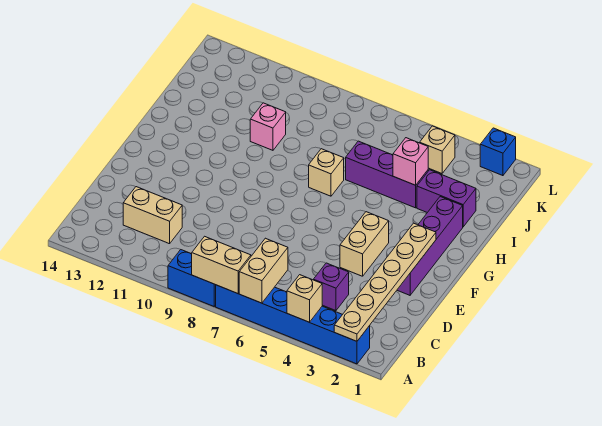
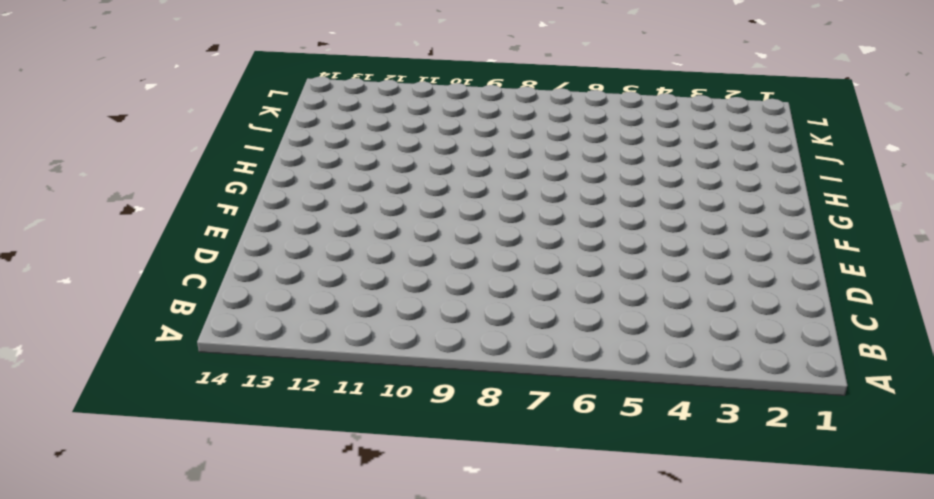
none -> blue brick A2:A7 level 1
none -> blue brick A8:A9 level 1
none -> purple brick C4 level 1

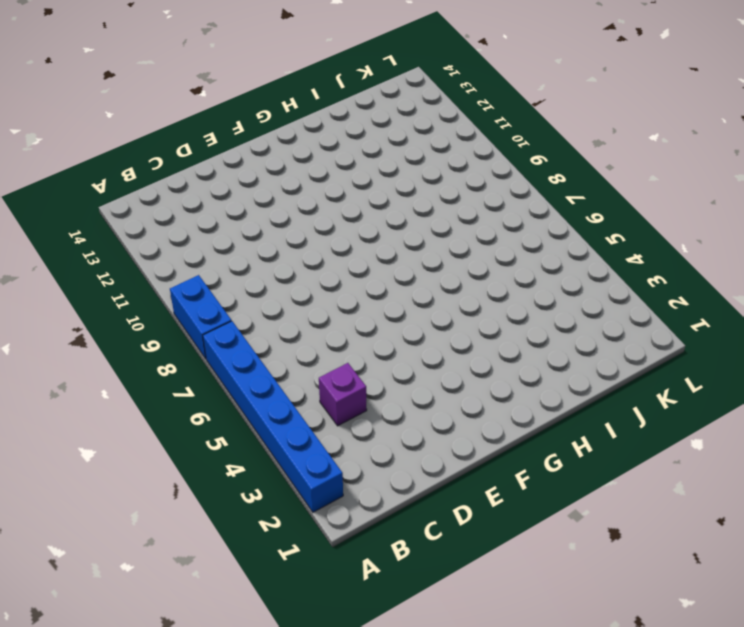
none -> tan brick C11:C12 level 1
none -> purple brick E2:H2 level 1
none -> tan brick E4:F4 level 1

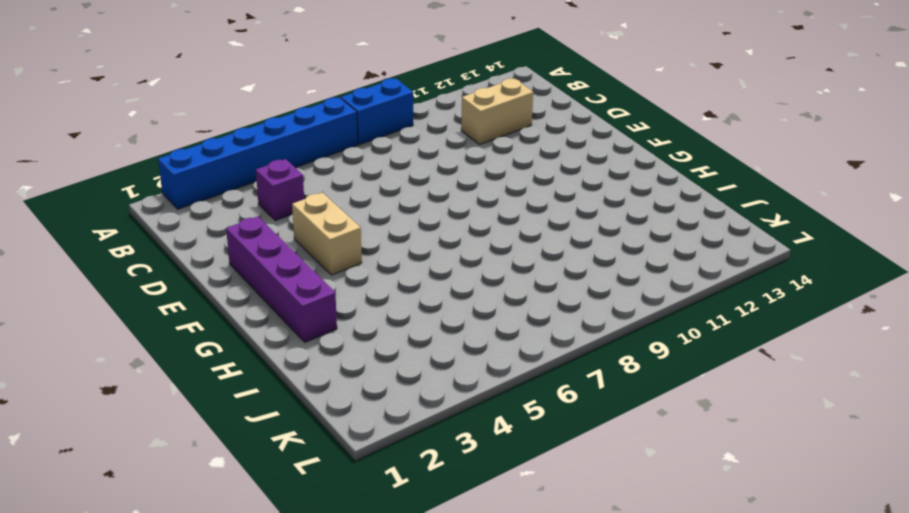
none -> tan brick H7 level 1
none -> purple brick I2:I3 level 1
none -> purple brick I4:I6 level 1

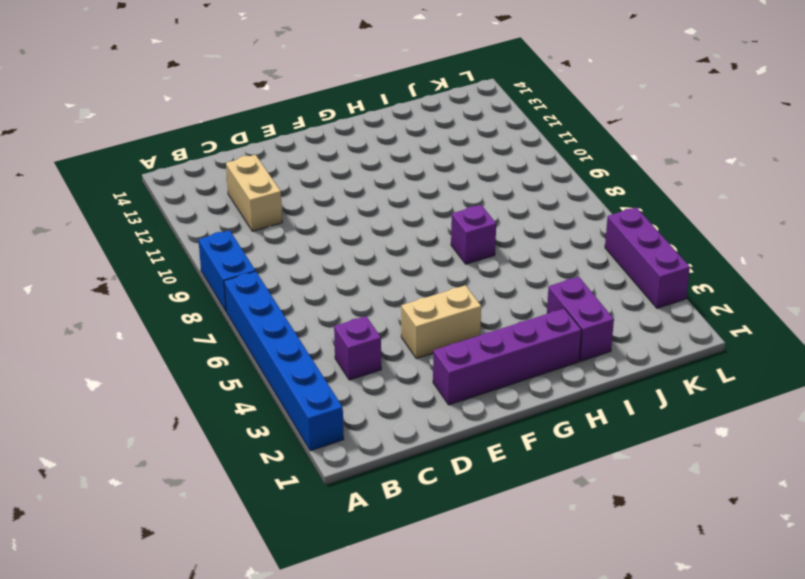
purple brick H7 level 1 -> tan brick H7 level 1
purple brick L3:L5 level 1 -> purple brick I4:I6 level 1
none -> pink brick I10 level 1
none -> tan brick K4 level 1
none -> blue brick L2 level 1

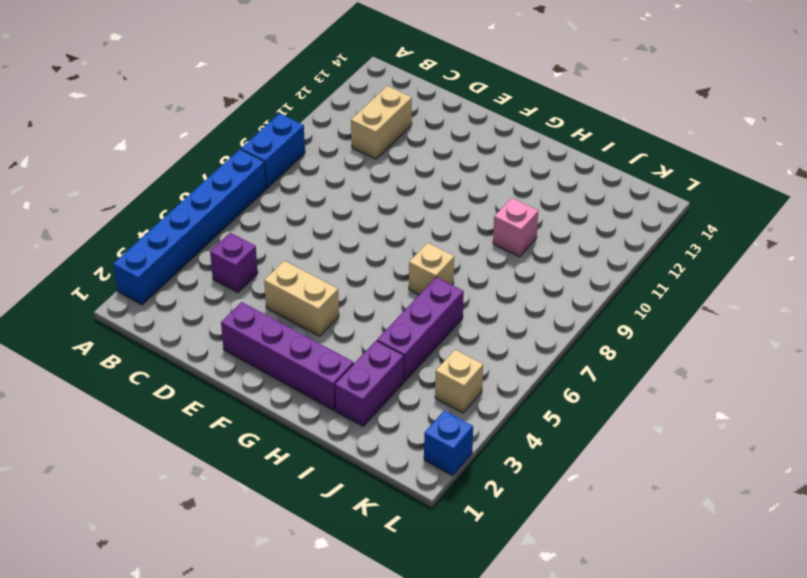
none -> tan plate A2:F2 level 2
none -> tan brick A4 level 2
none -> tan brick A6:B6 level 2

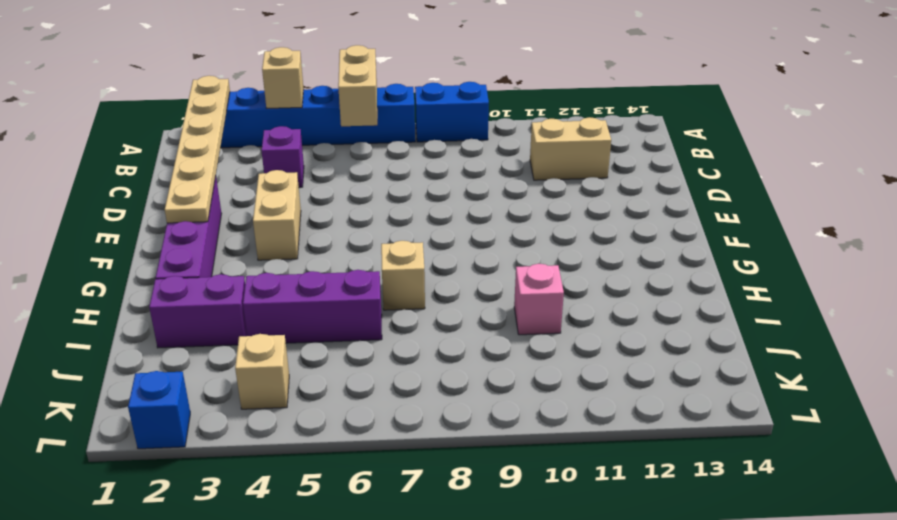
none -> tan brick A7:A8 level 2
none -> pink brick I4 level 2

